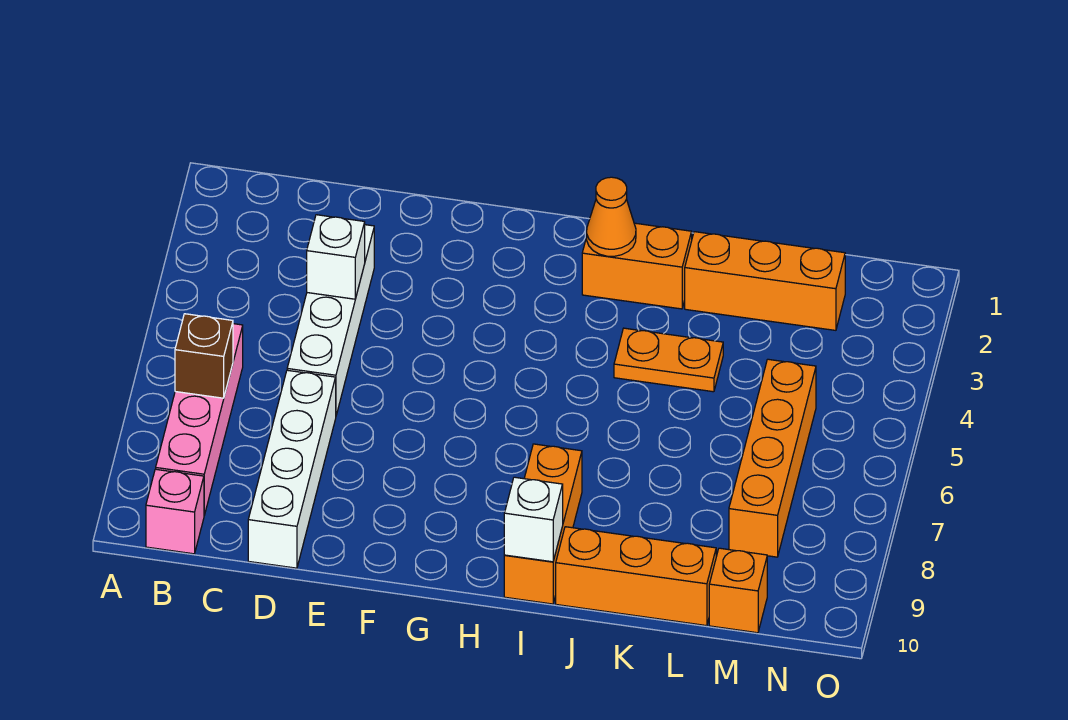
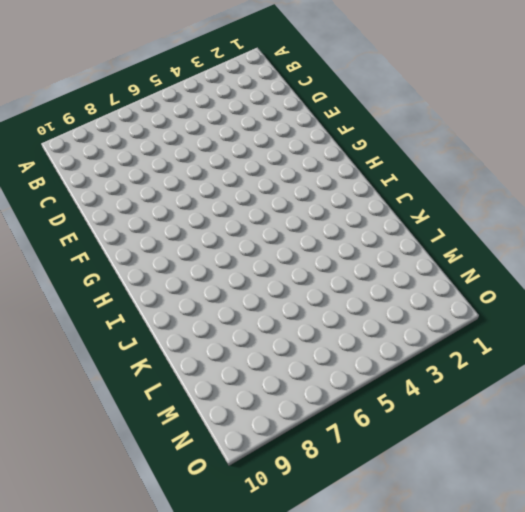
none -> pink brick B6:B9 level 1
none -> pink brick B10 level 1
none -> white brick D3:D6 level 1

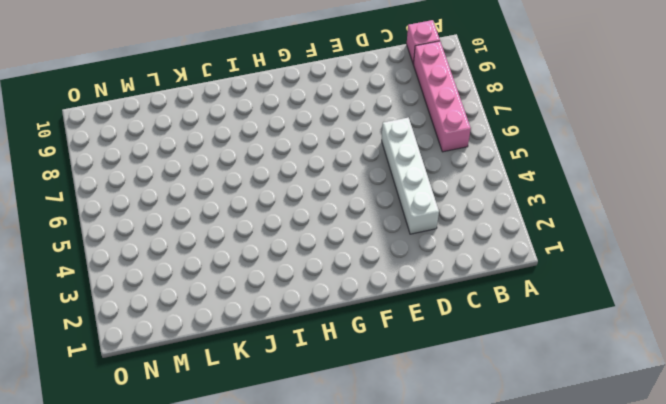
none -> white brick D7:D10 level 1
none -> orange brick I2:J2 level 1
none -> orange brick I8:I10 level 1

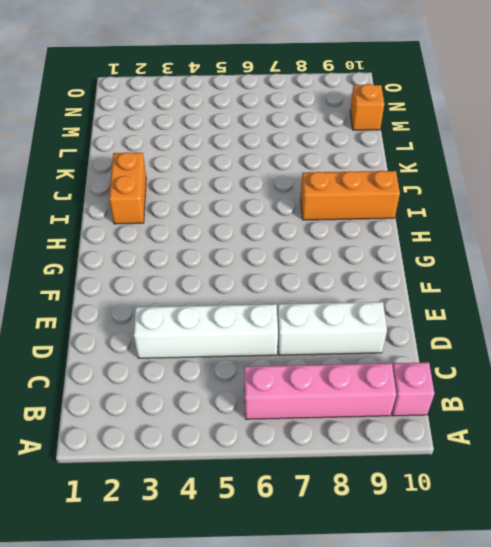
white brick D7:D9 level 1 -> white brick D7:D10 level 1
none -> orange plate J4:K4 level 1
none -> orange brick J10:L10 level 1
none -> orange brick K2:M2 level 1

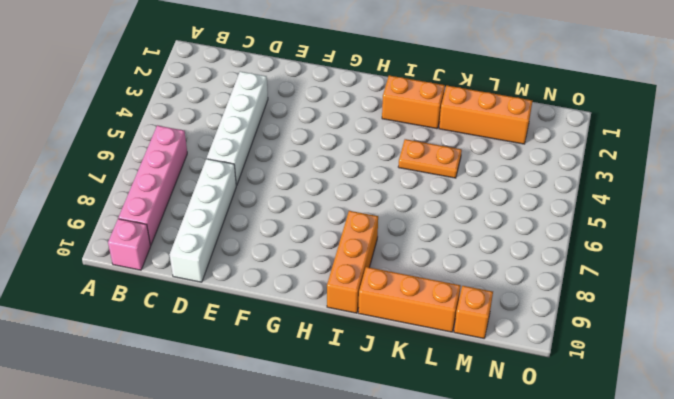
none -> orange brick M5:M8 level 1
none -> brown brick B7 level 2
none -> white brick D4 level 2

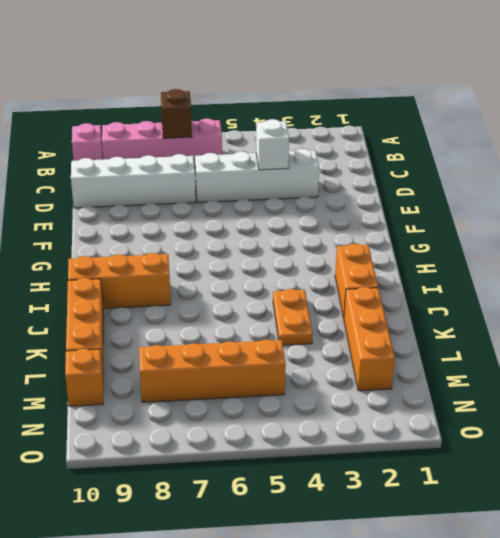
none -> orange cone I2 level 2
none -> white brick I10 level 2

